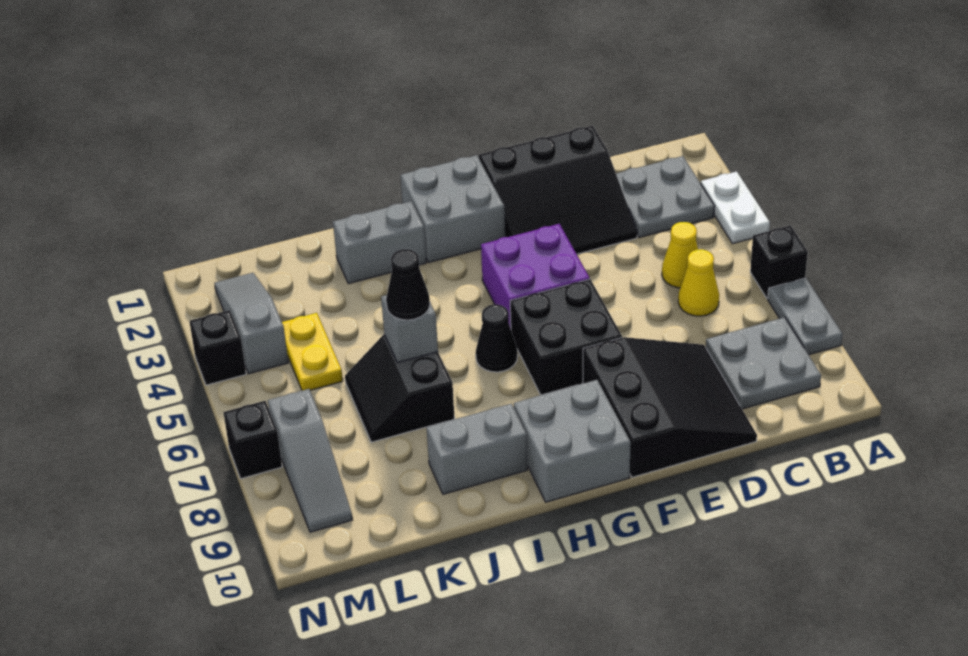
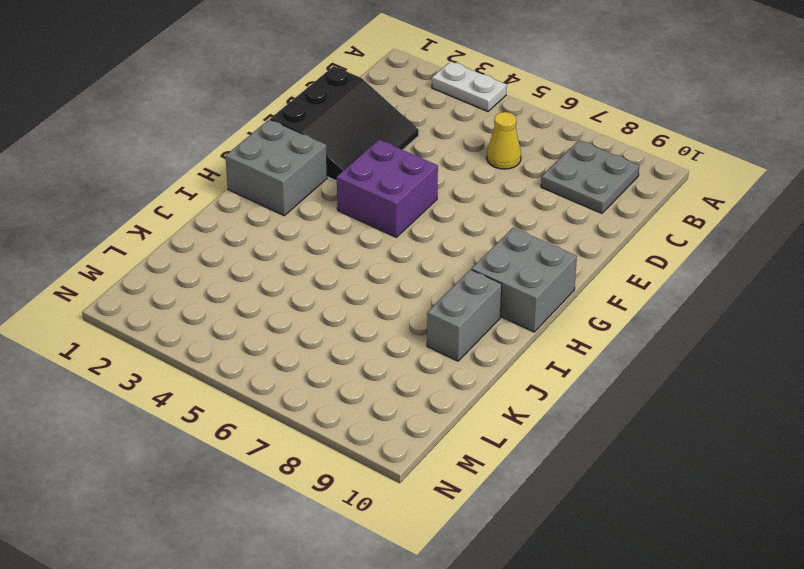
none -> black brick A6 level 1
none -> grey plate A7:A8 level 1
none -> grey plate B2:C3 level 1

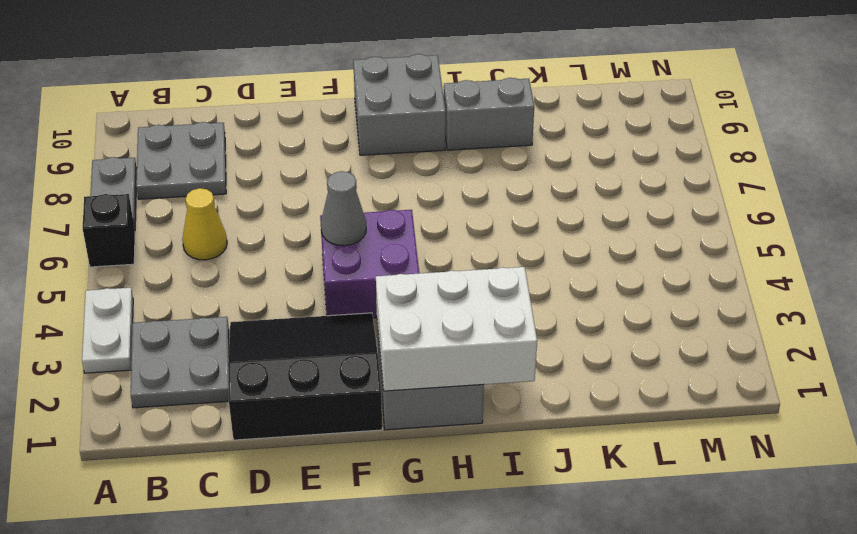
grey cone F5 level 2 -> none
white brick G1:I2 level 2 -> none
none -> yellow cone C5 level 1
none -> black slope D8:F10 level 1 top F
none -> black brick F6:G7 level 1

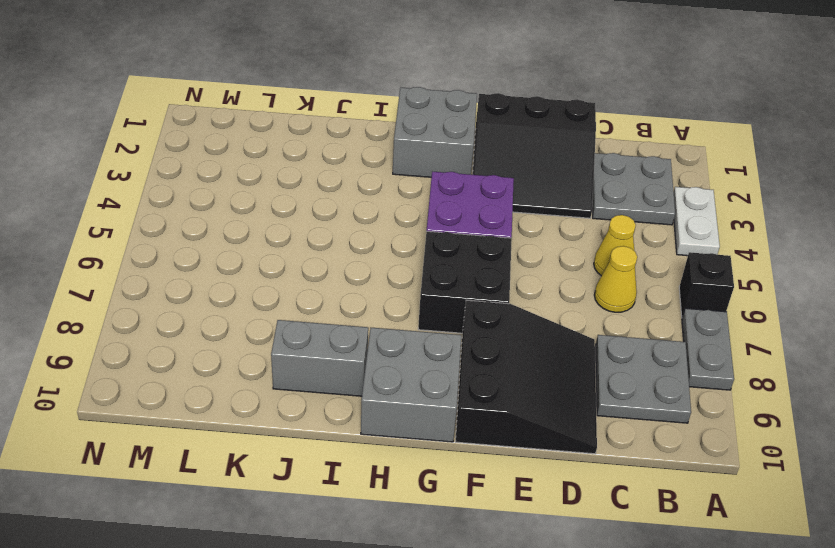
none -> black cone H6 level 1
none -> grey brick I2:J2 level 1
none -> black slope J6:K7 level 1 top J

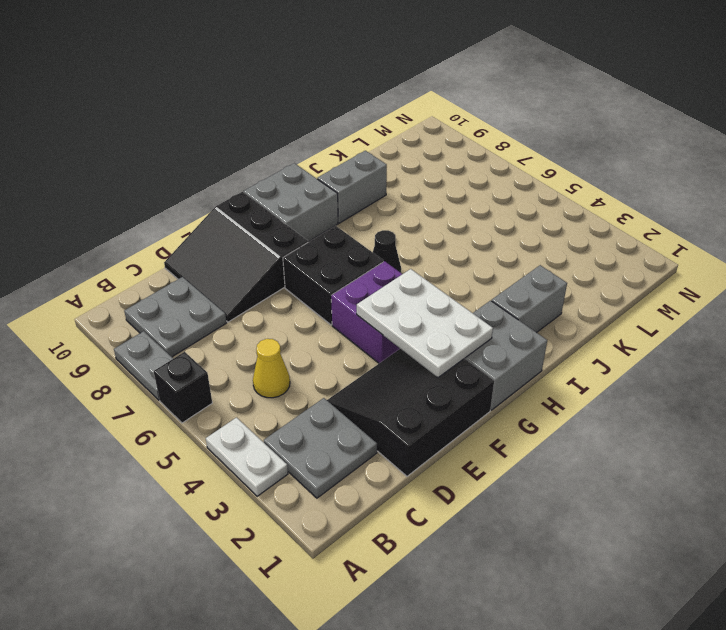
white plate F2:G4 level 2 -> none
none -> yellow cone C6 level 1
none -> black slope J6:K7 level 1 top J
none -> yellow plate L4:L5 level 1

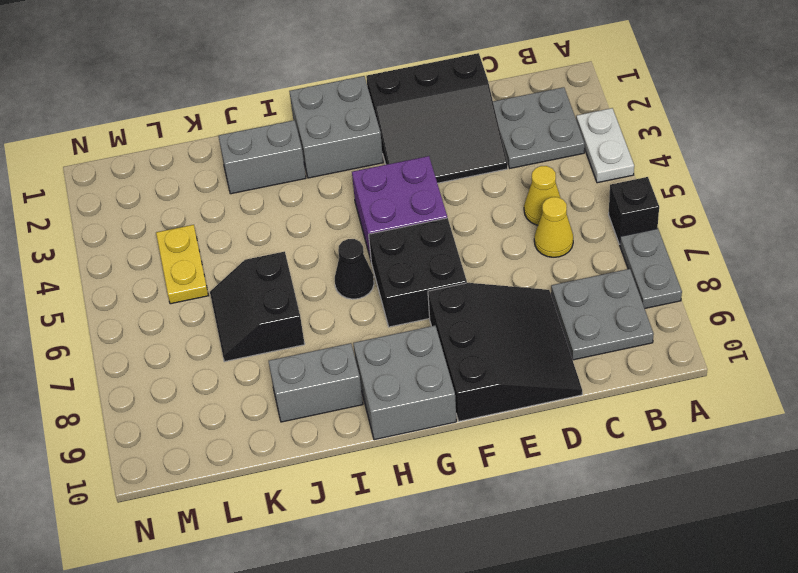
none -> grey slope M2:M4 level 1 top 4
none -> grey slope M7:M9 level 1 top 7
none -> black brick N4 level 1

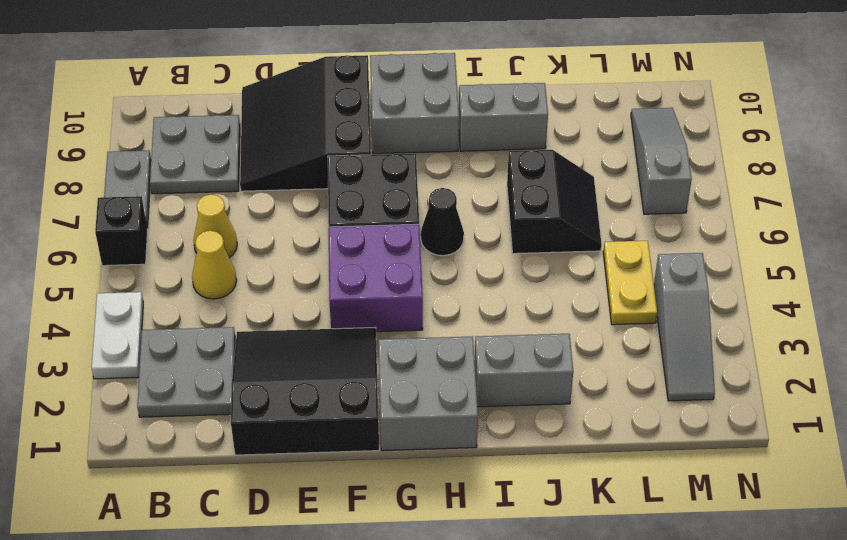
none -> black brick N4 level 1
none -> black brick N7 level 1
none -> grey brick J6 level 2

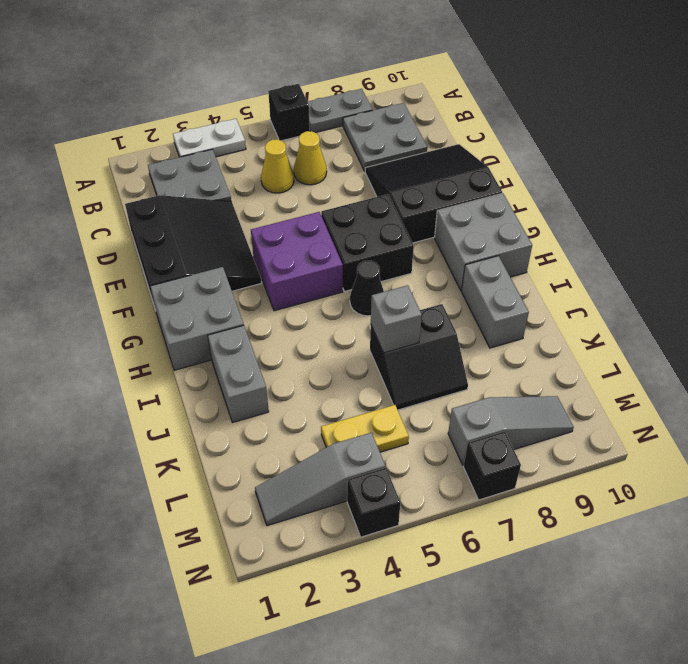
none -> black cone J6 level 3

